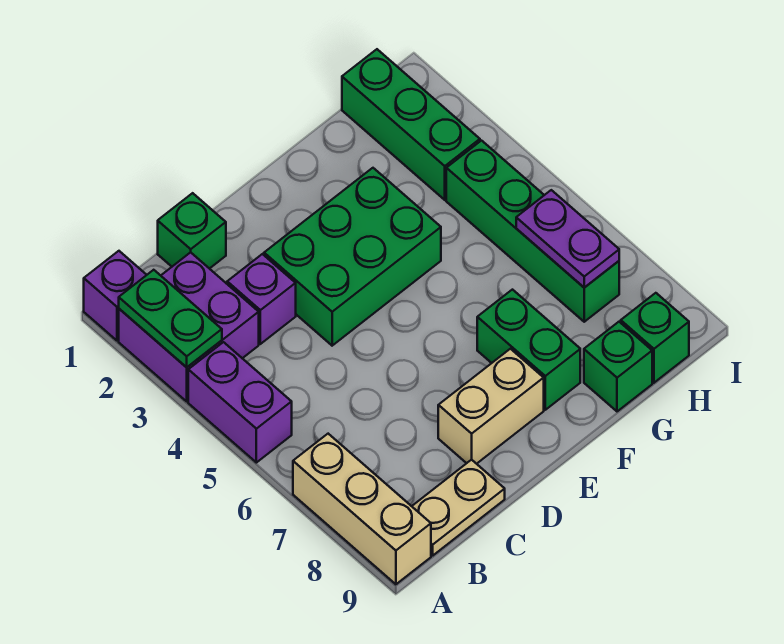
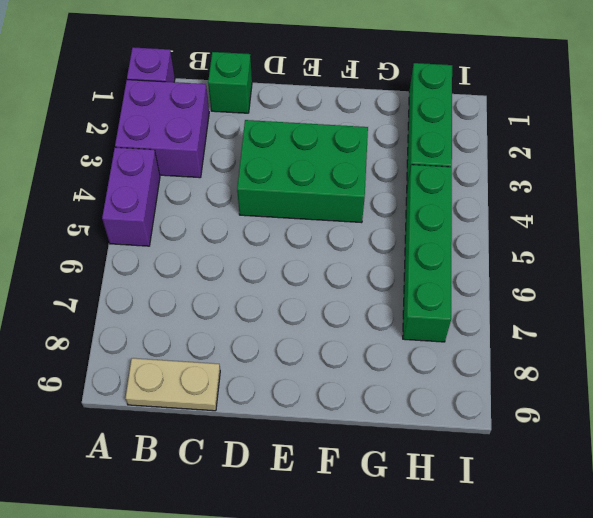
none -> tan brick A7:A9 level 1
none -> purple brick C3 level 1
none -> tan brick D8:E8 level 1

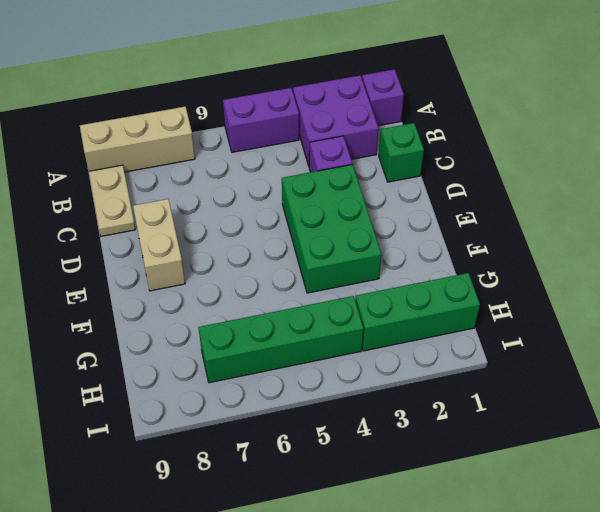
none -> green brick F7:F8 level 1
none -> green brick G9 level 1
none -> green brick H9 level 1

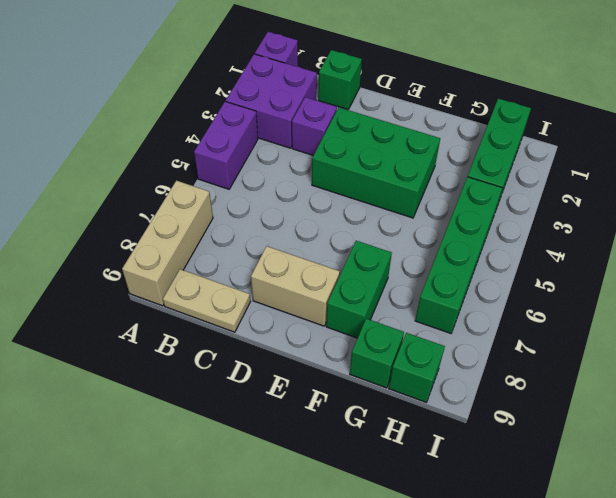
none -> green plate A2:A3 level 2
none -> purple plate H6:H7 level 2

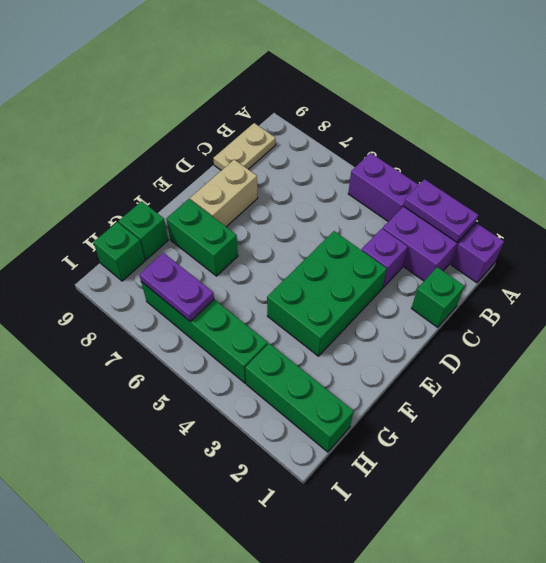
purple plate A2:A3 level 2 -> green plate A2:A3 level 2
none -> tan brick A7:A9 level 1

